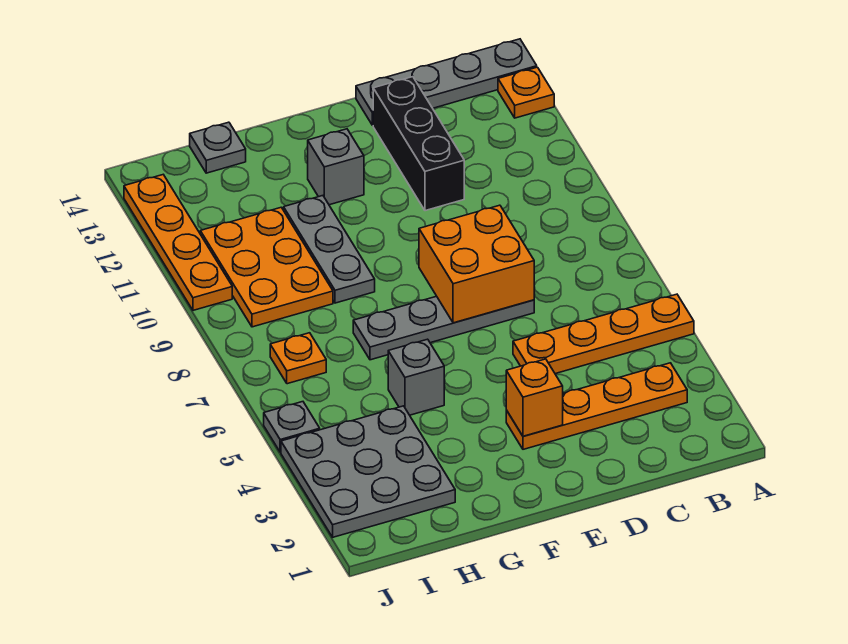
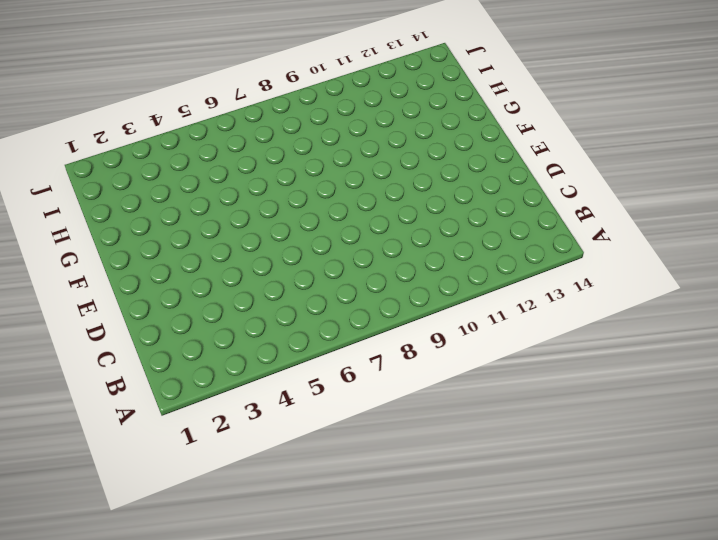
none -> orange plate A5:D5 level 1
none -> orange plate A13 level 1
none -> grey plate A14:D14 level 1

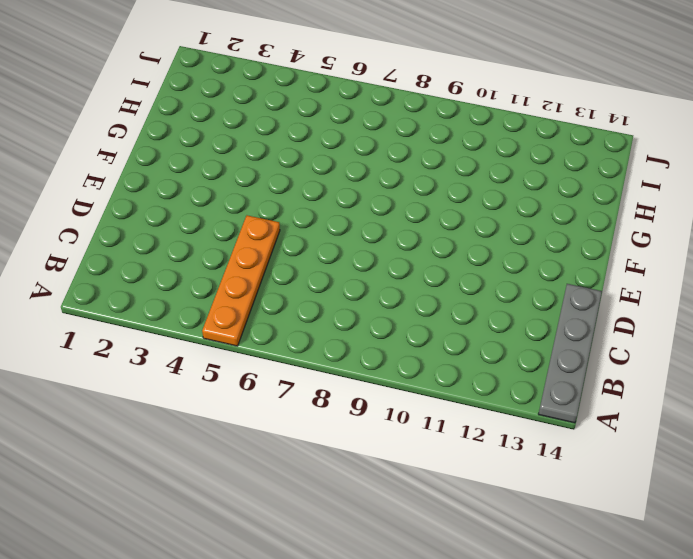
none -> orange plate A13 level 1
none -> orange plate B3:E3 level 1
none -> grey plate D7:G7 level 1

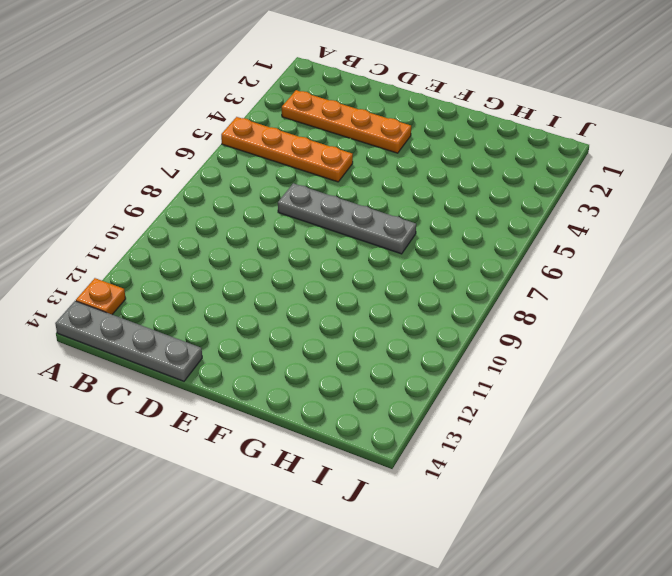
none -> black brick D11:D13 level 1
none -> grey brick F12 level 1
none -> grey brick G5 level 1

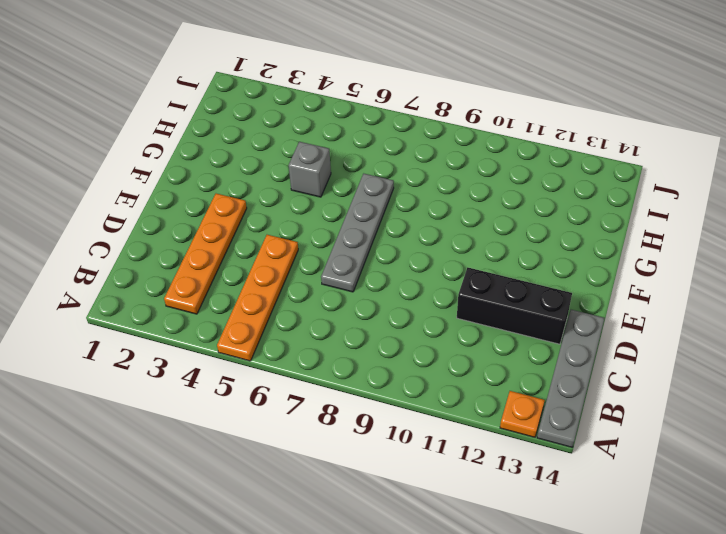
none -> grey brick F12 level 1
none -> grey plate G9:G11 level 1
none -> grey plate H2:J4 level 1

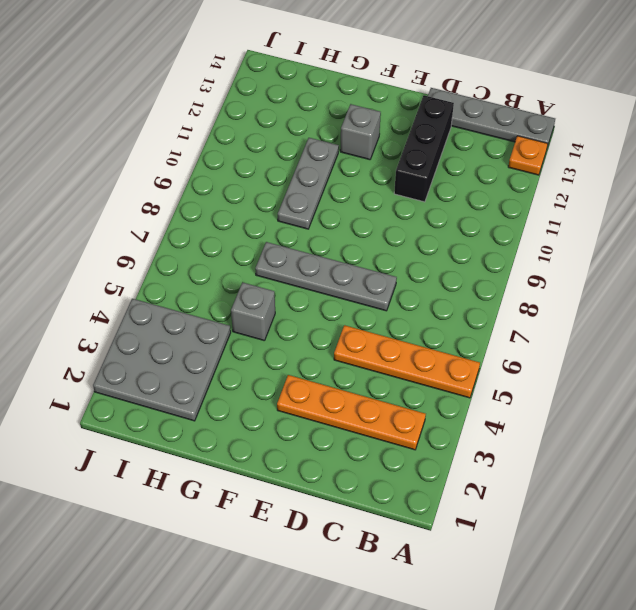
none -> orange plate H9:I11 level 1
none -> grey plate H14 level 1
none -> orange plate I7 level 1

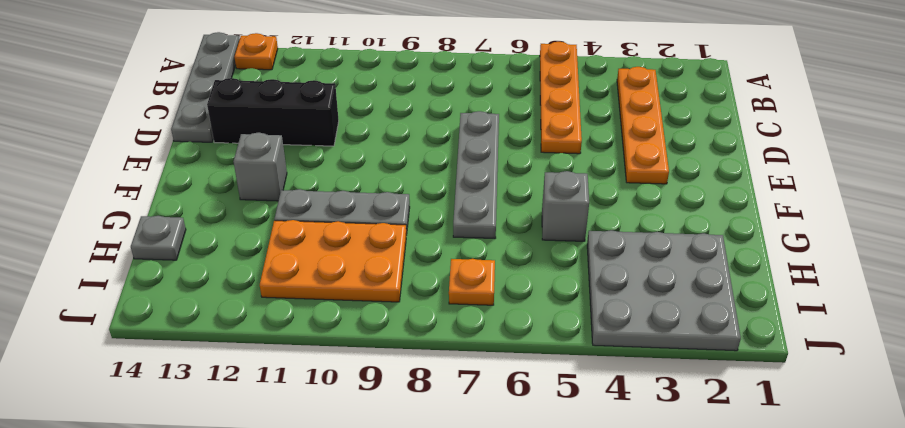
none -> grey plate J5 level 1
none -> orange plate J10:J13 level 1
none -> orange brick D7:E8 level 2

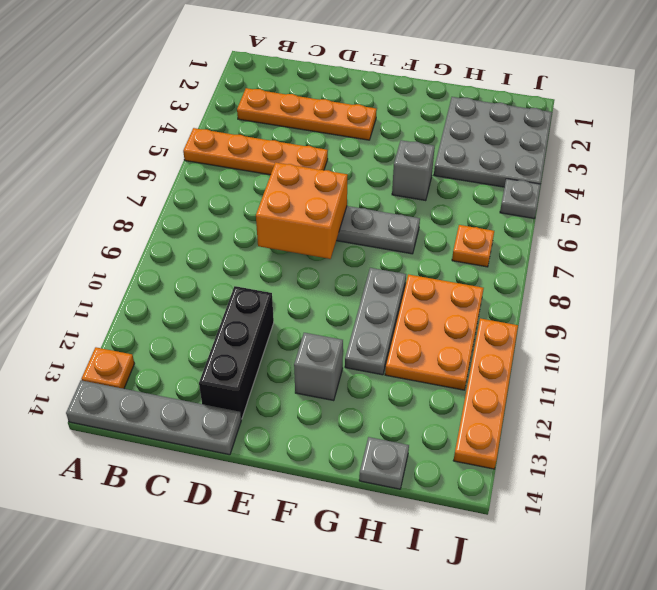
none -> orange brick E3 level 2

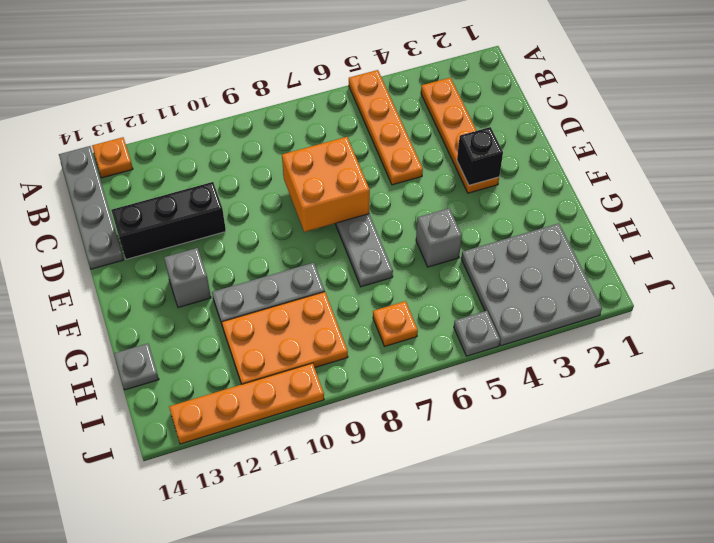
black brick E3 level 2 -> orange brick E3 level 2

